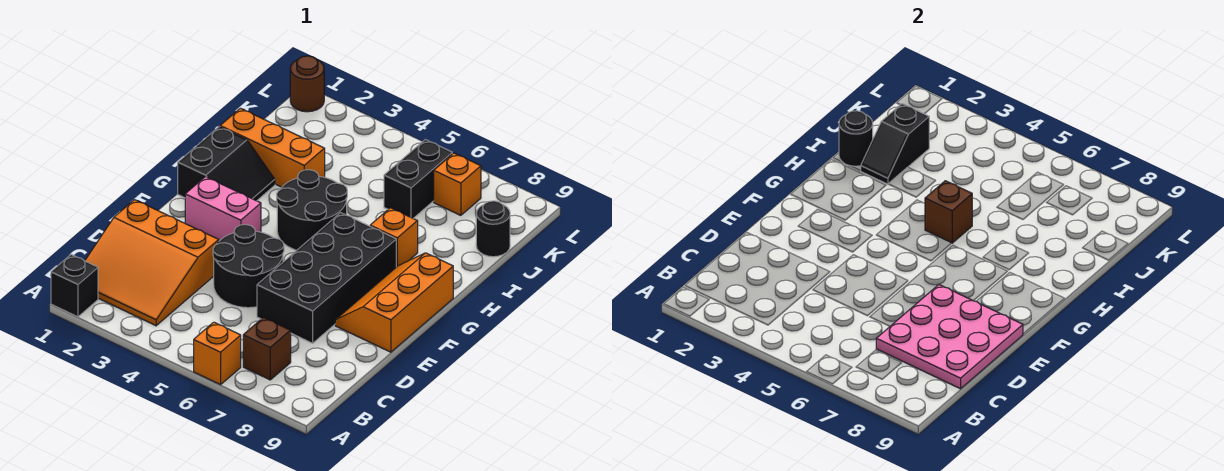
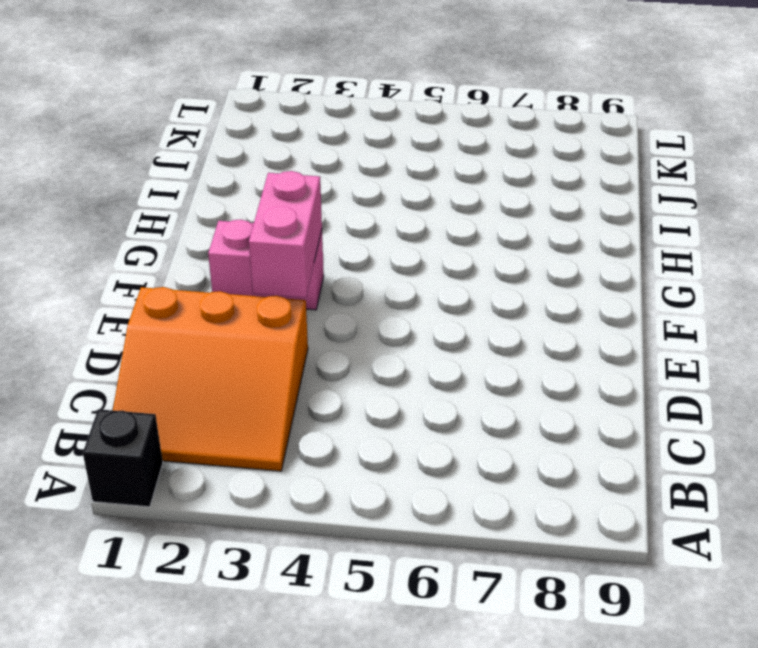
pink brick E3:F3 level 2 -> none
none -> orange brick A6 level 1
none -> brown brick B7 level 1
none -> black round brick D4:E5 level 1

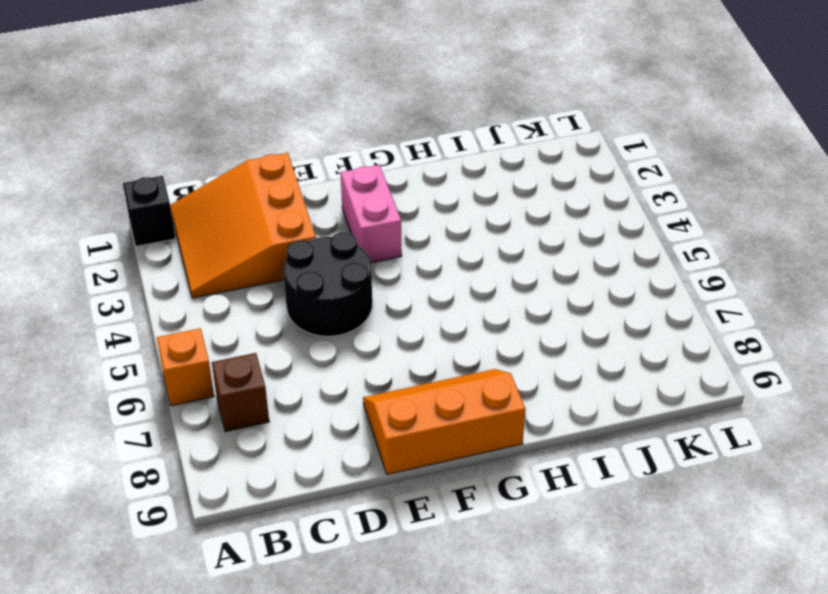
none -> black brick D6:G7 level 1
none -> black slope G1:H2 level 1 top 1
none -> black round brick G4:H5 level 1

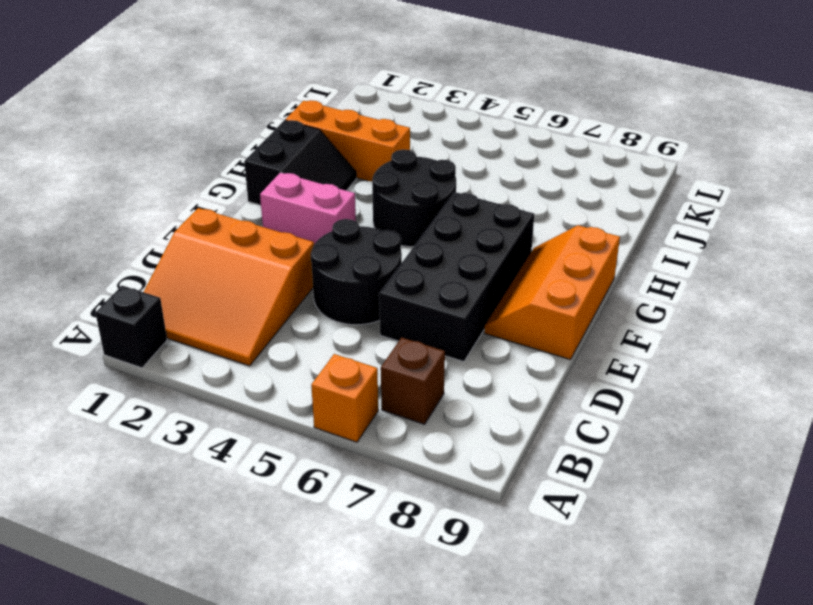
none -> orange brick H7 level 1
none -> black brick J6:K6 level 1
none -> black round brick J9 level 1

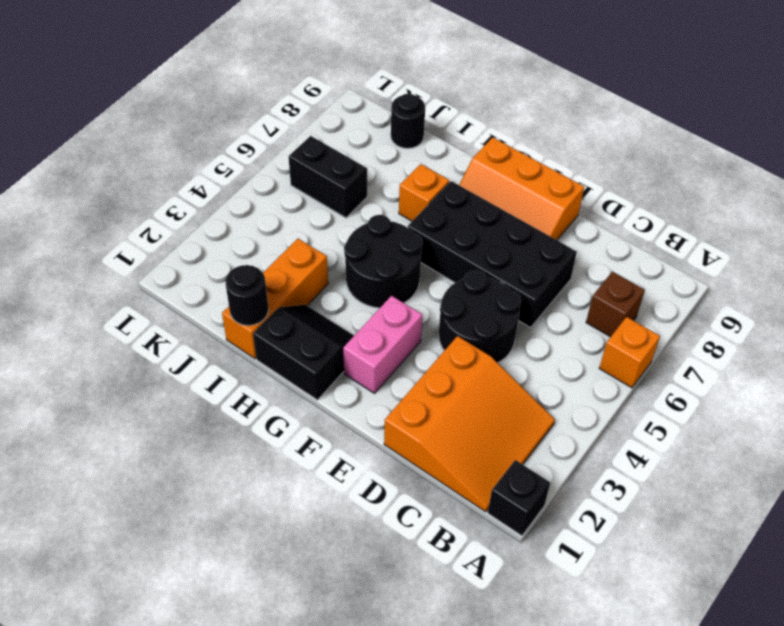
none -> orange brick K7 level 1
none -> brown round brick L1 level 1
none -> pink plate C7:E9 level 2

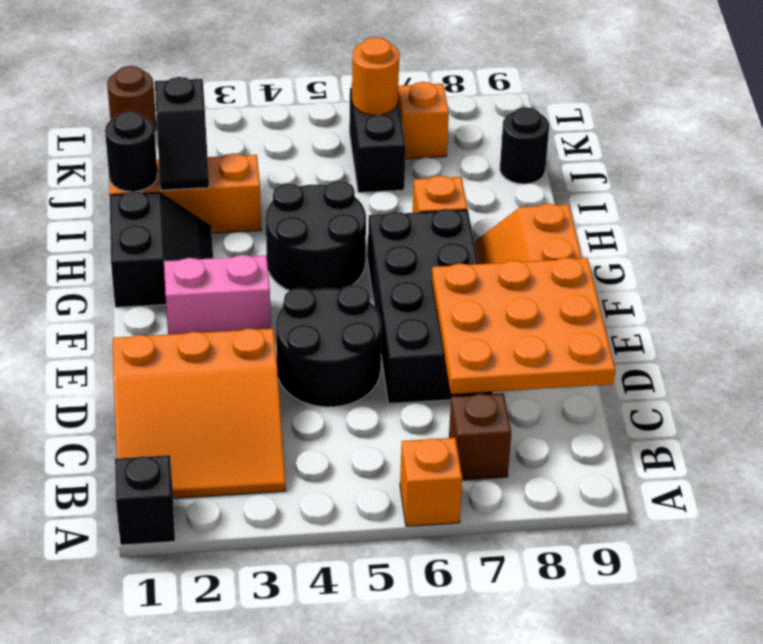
orange plate C7:E9 level 2 -> pink plate C7:E9 level 2
orange round brick K6 level 2 -> none
none -> brown brick H5 level 2

